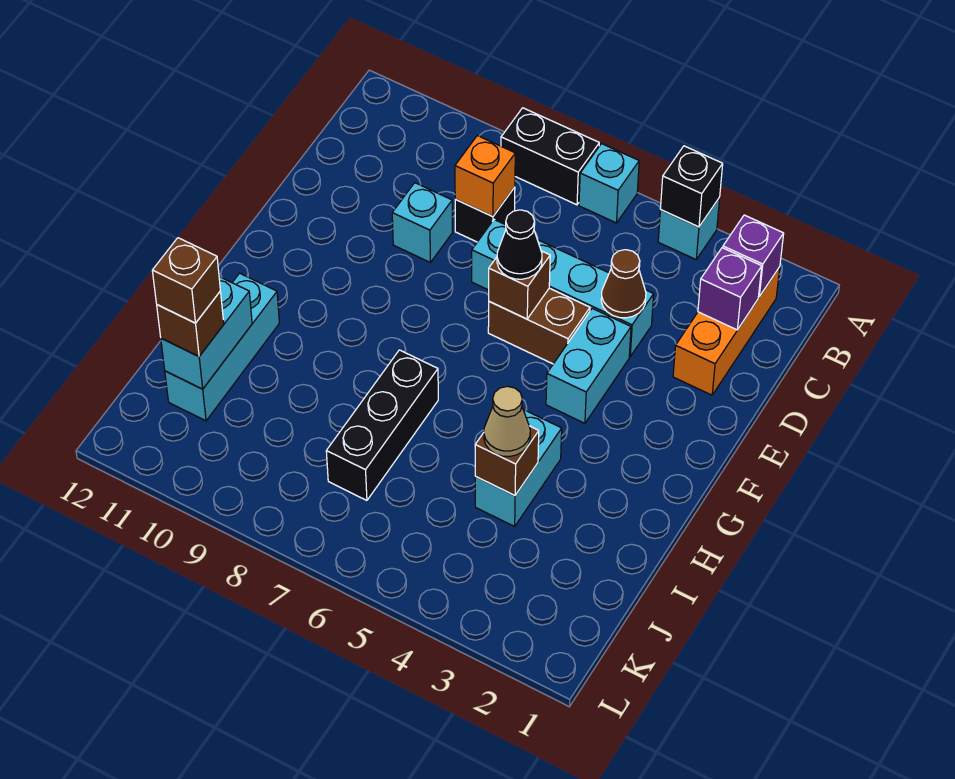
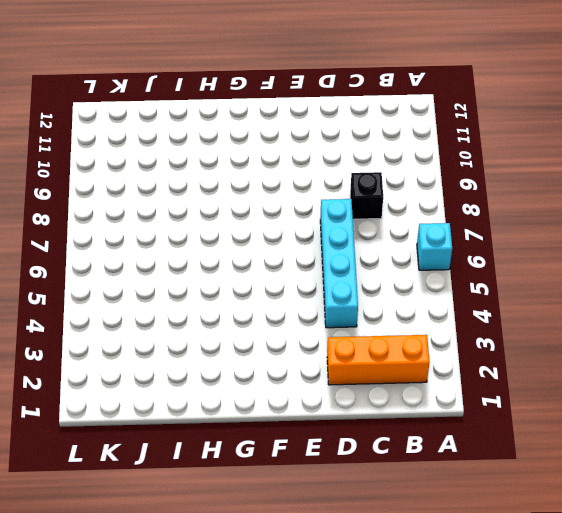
none -> cyan brick A4 level 1
none -> black brick A7:A8 level 1
none -> cyan brick D9 level 1

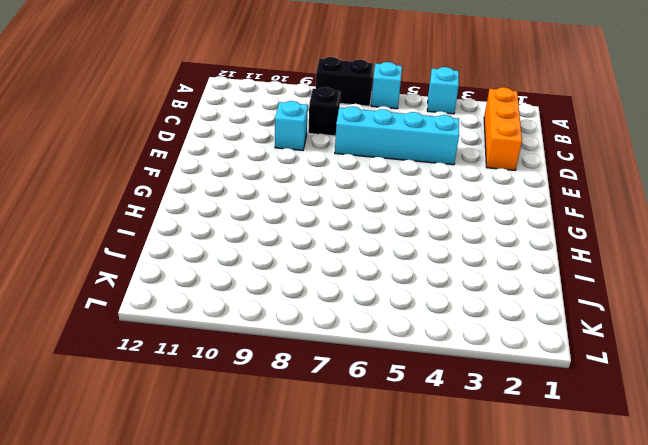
none -> cyan brick E4:F4 level 1
none -> brown brick E5:E6 level 1
none -> cyan brick H4:I4 level 1

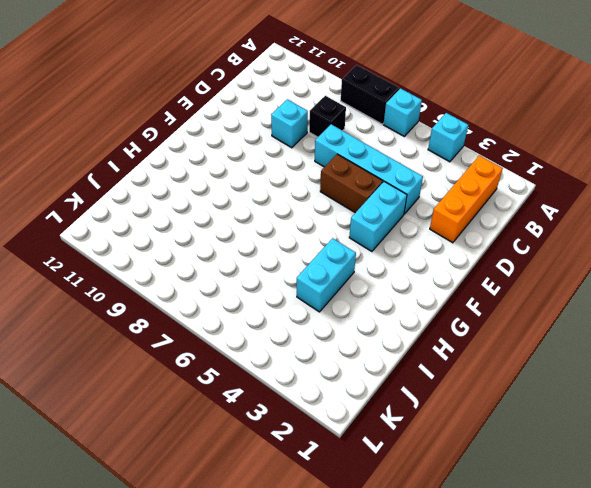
none -> black brick H7:J7 level 1
none -> cyan brick H11:J11 level 1
none -> black brick A4 level 2

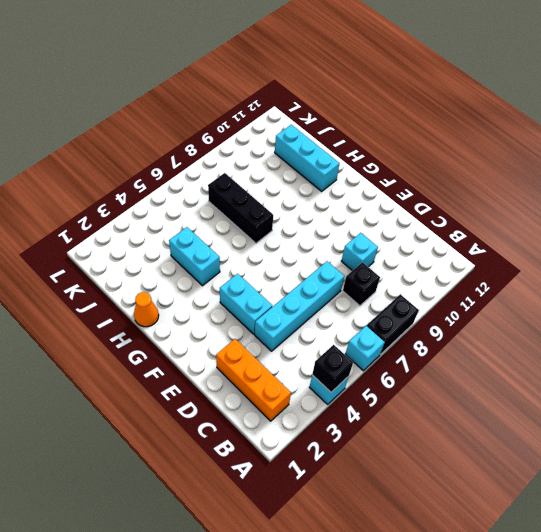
orange cone H1 level 1 -> none
none -> brown brick E5:E6 level 1
none -> purple brick B2 level 2
none -> purple brick C2 level 2

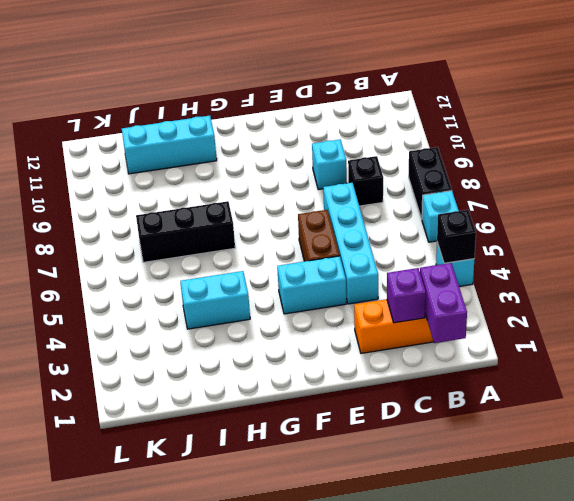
purple brick B1:B2 level 2 -> purple brick B2 level 2
none -> orange brick C8 level 2
none -> brown cone D4 level 2
none -> brown brick E6 level 2

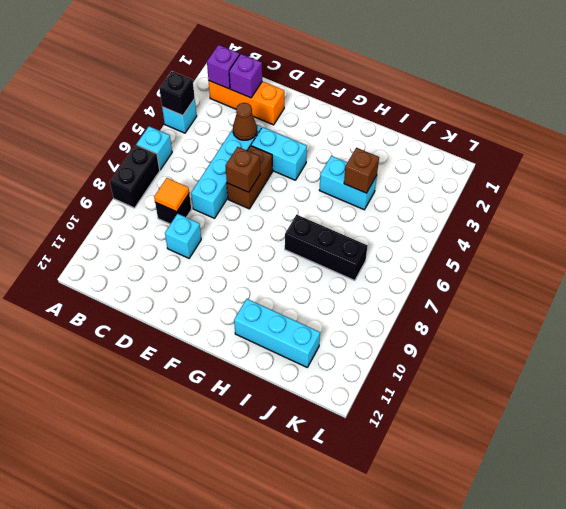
orange tile C8 level 2 -> orange brick C8 level 2
none -> cyan brick I11:J11 level 2
none -> black cone E6 level 3
none -> tan cone I4 level 3

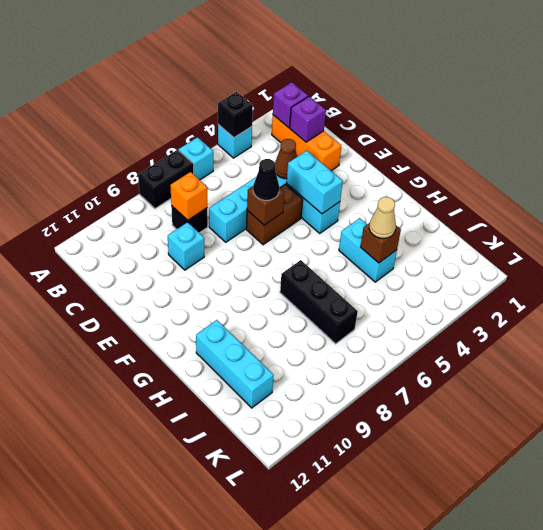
cyan brick E4:F4 level 2 -> cyan brick I11:J11 level 2
none -> brown brick J11 level 3
none -> brown brick J11 level 4

